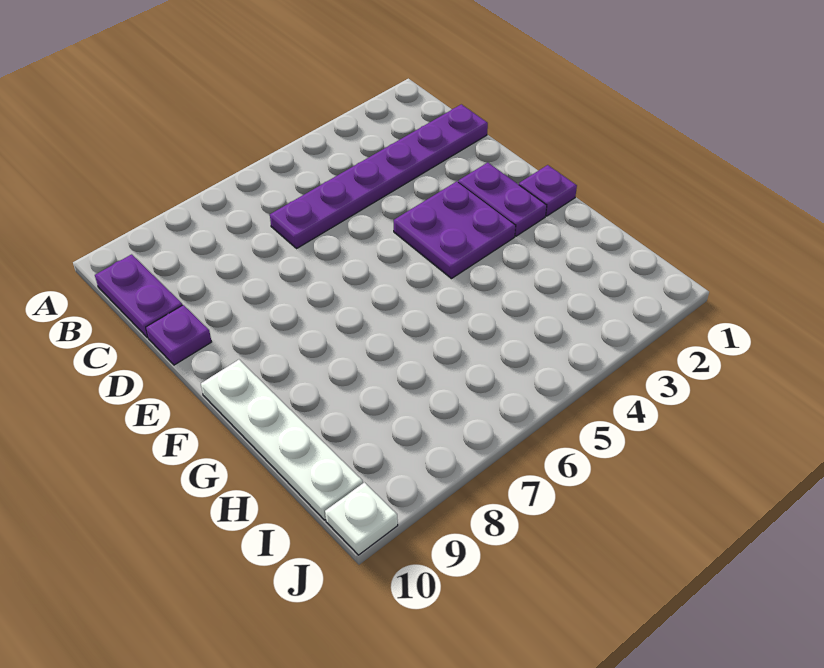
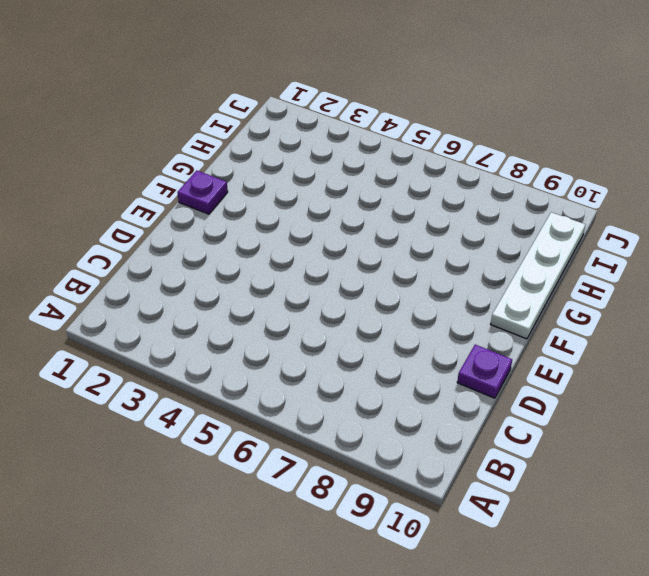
none -> purple plate B10:C10 level 1
none -> purple plate C1:C6 level 1

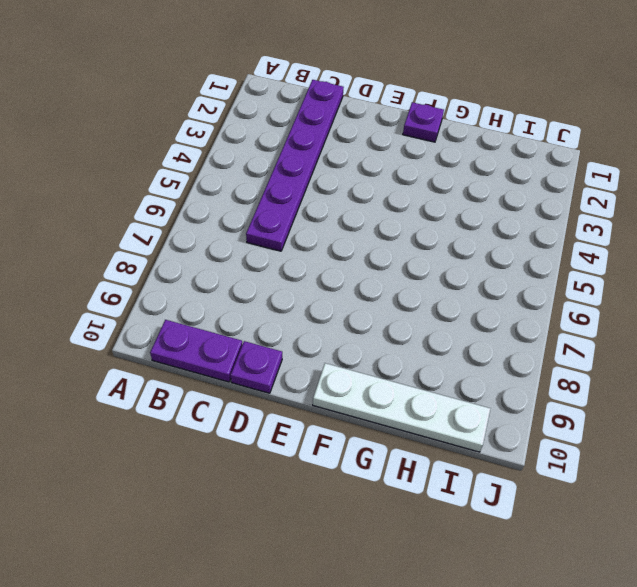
none -> purple plate E2:F2 level 1
none -> purple plate E3:F4 level 1

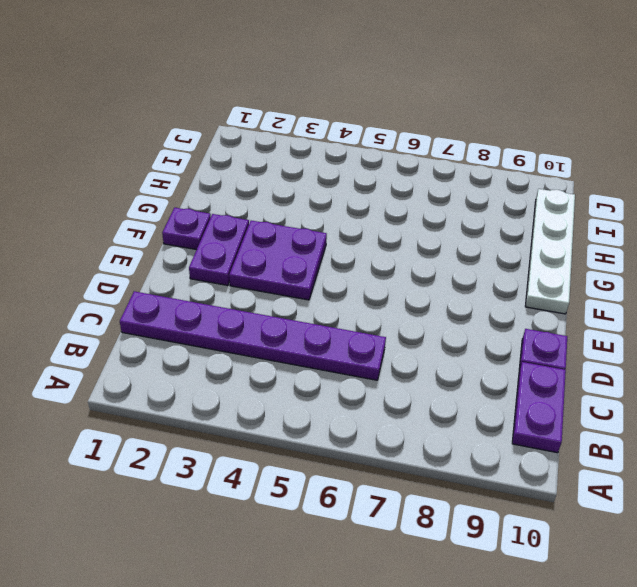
none -> white plate J10 level 1

